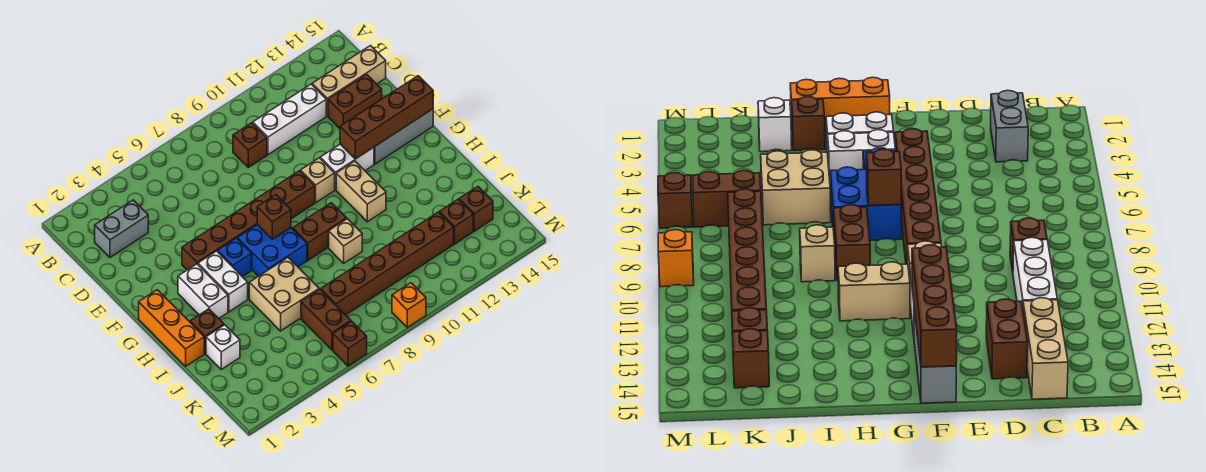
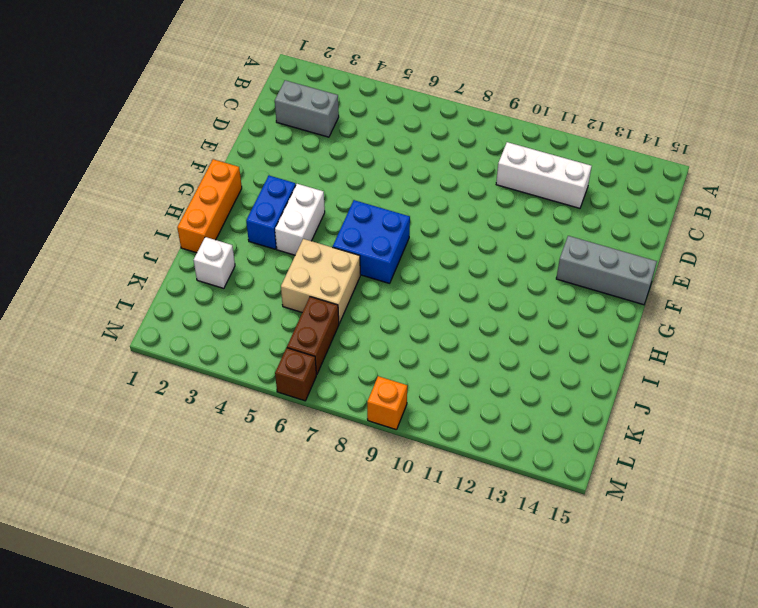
blue brick G3:H3 level 1 -> white brick G3:H3 level 1
none -> brown brick C9 level 1
none -> tan brick C13:C15 level 1
none -> brown brick D13:D14 level 1

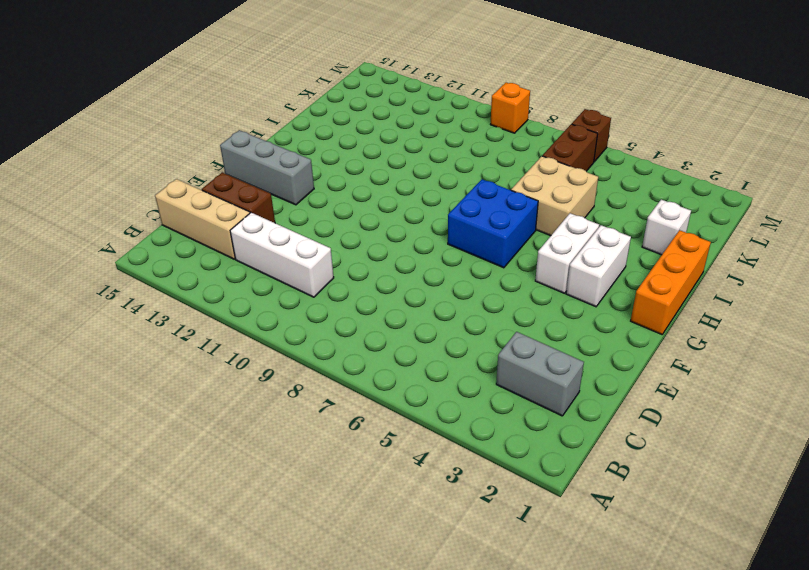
none -> brown brick C9 level 1
none -> brown brick F4:F9 level 1
none -> tan brick F10 level 1

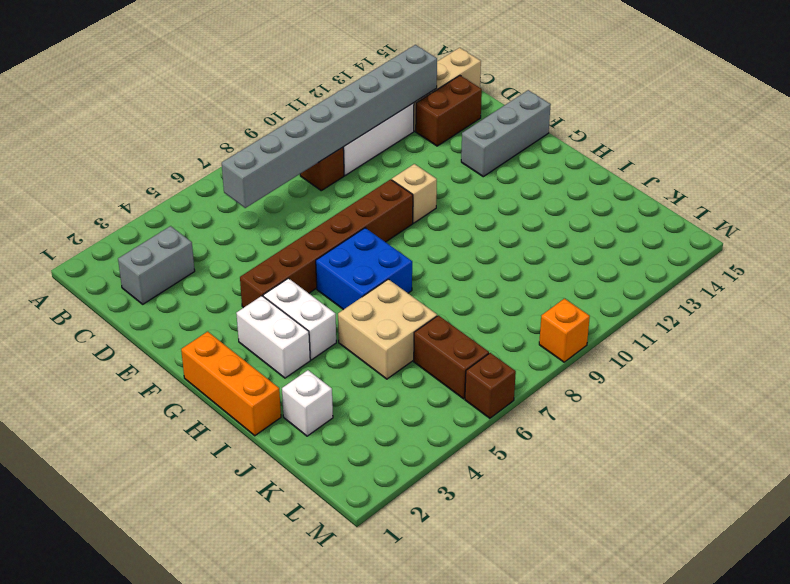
grey brick C6:C13 level 2 -> none
none -> white brick F11:F12 level 1
none -> blue brick G5 level 1
none -> tan brick G11:H11 level 1

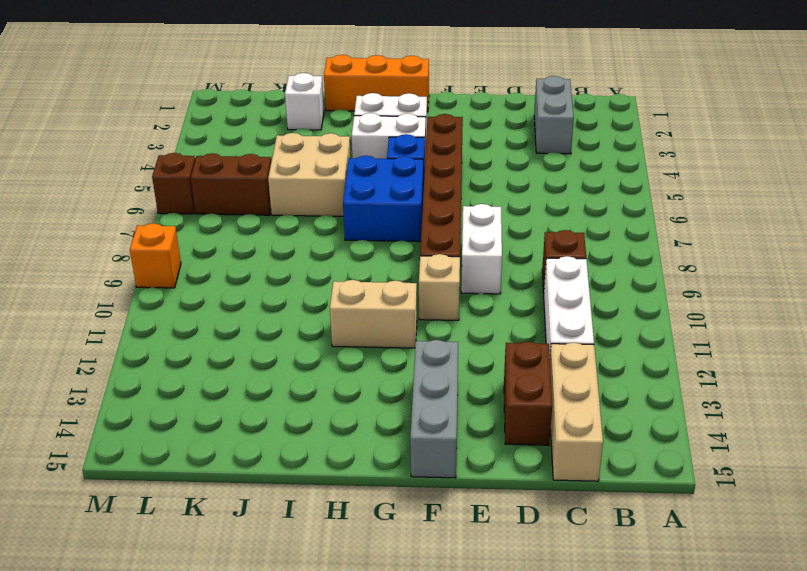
white brick E8:E9 level 1 -> white brick F11:F12 level 1
none -> brown brick H8:H9 level 1
none -> brown brick I2 level 1
none -> tan brick I9 level 1

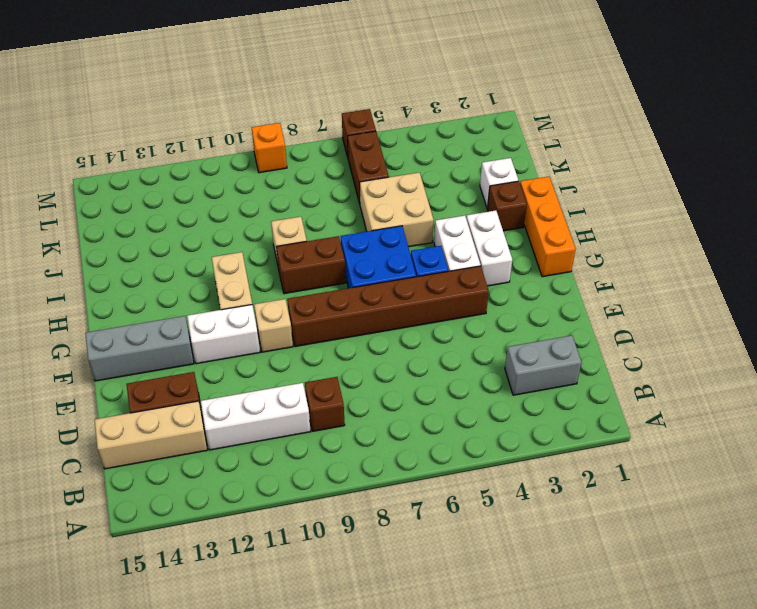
none -> brown brick K7:K12 level 1
none -> brown brick K13 level 1
none -> brown brick K14 level 1

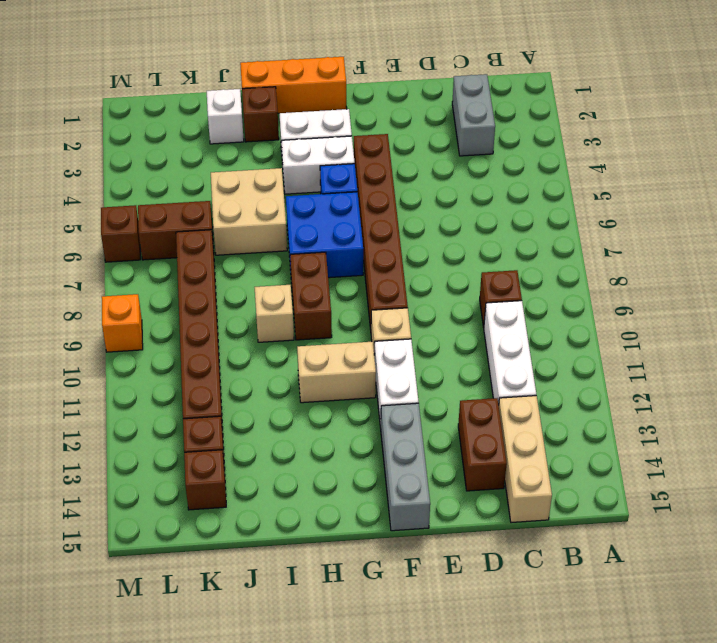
none -> brown brick F12:F15 level 2
none -> brown brick G7 level 2

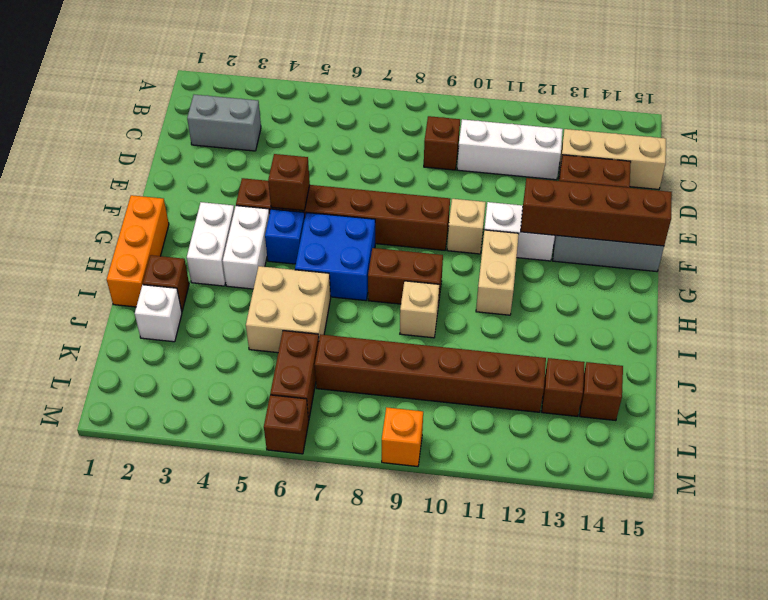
brown brick F5 level 2 -> brown brick G7 level 2

